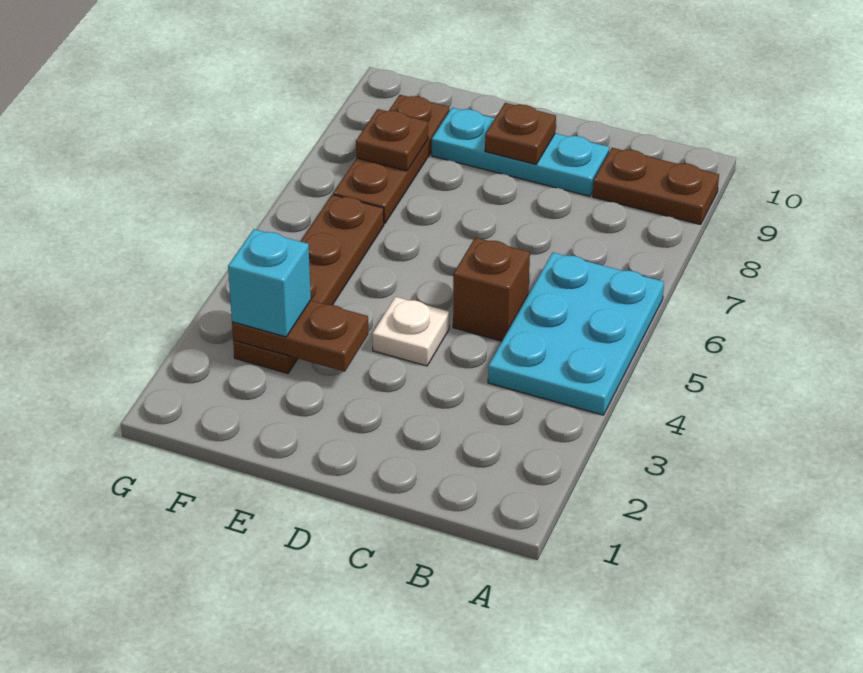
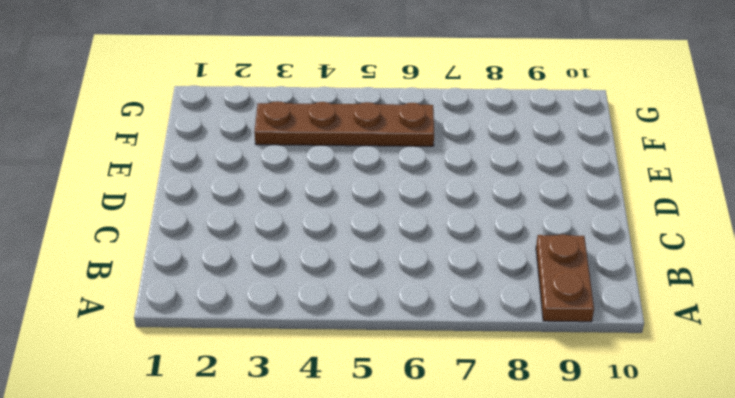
none -> cyan plate A4:B6 level 1
none -> brown brick C5 level 1

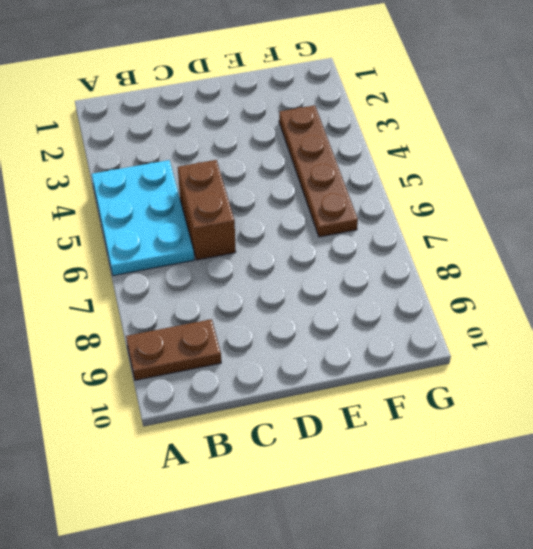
brown brick C5:C6 level 1 -> brown brick C5 level 1
none -> cyan plate C9:E9 level 1
none -> white plate D4 level 1

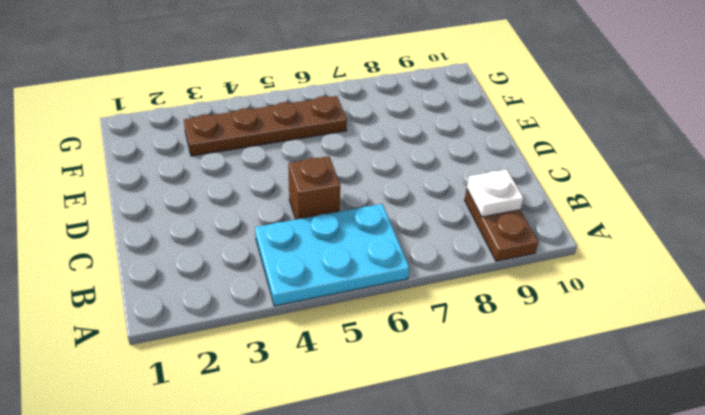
white plate B9 level 2 -> white plate D4 level 1
none -> cyan plate C9:E9 level 1
none -> brown plate F7:F9 level 1

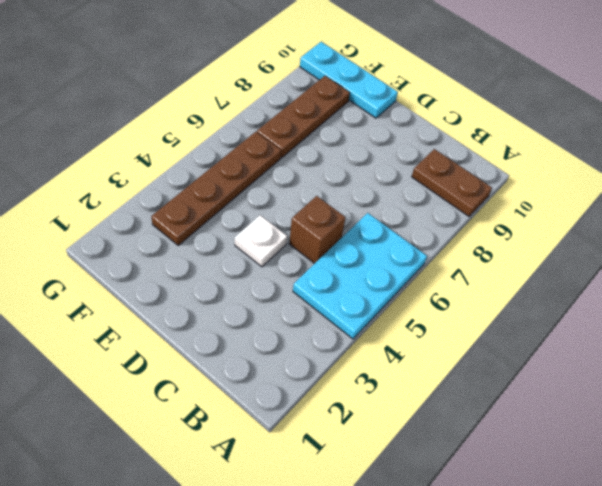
cyan plate E10:G10 level 1 -> cyan plate C9:E9 level 1
none -> brown plate D9 level 2
none -> brown plate E3:F3 level 2

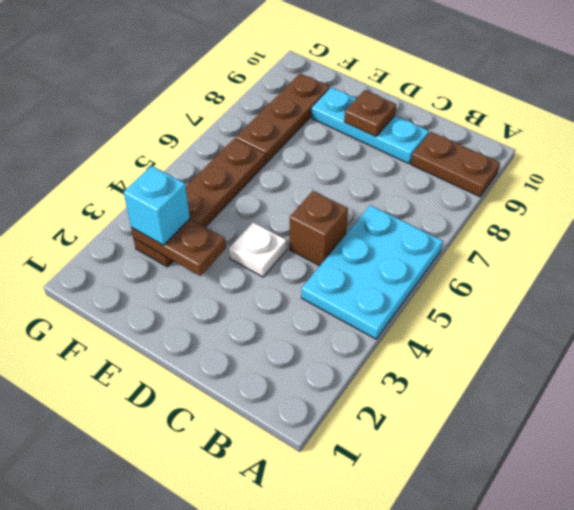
none -> brown plate F8 level 2

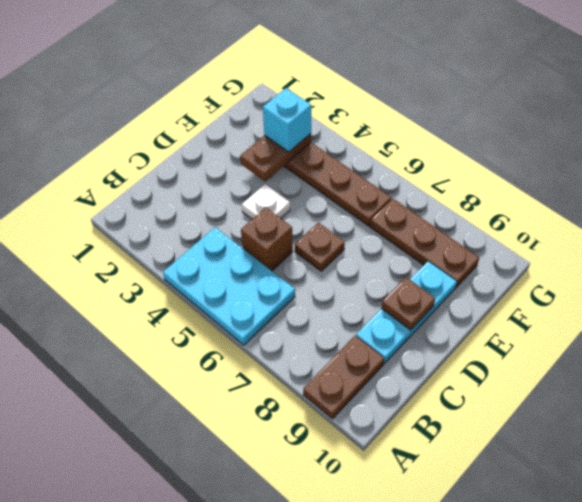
brown plate D6 level 1 -> brown plate F8 level 2

